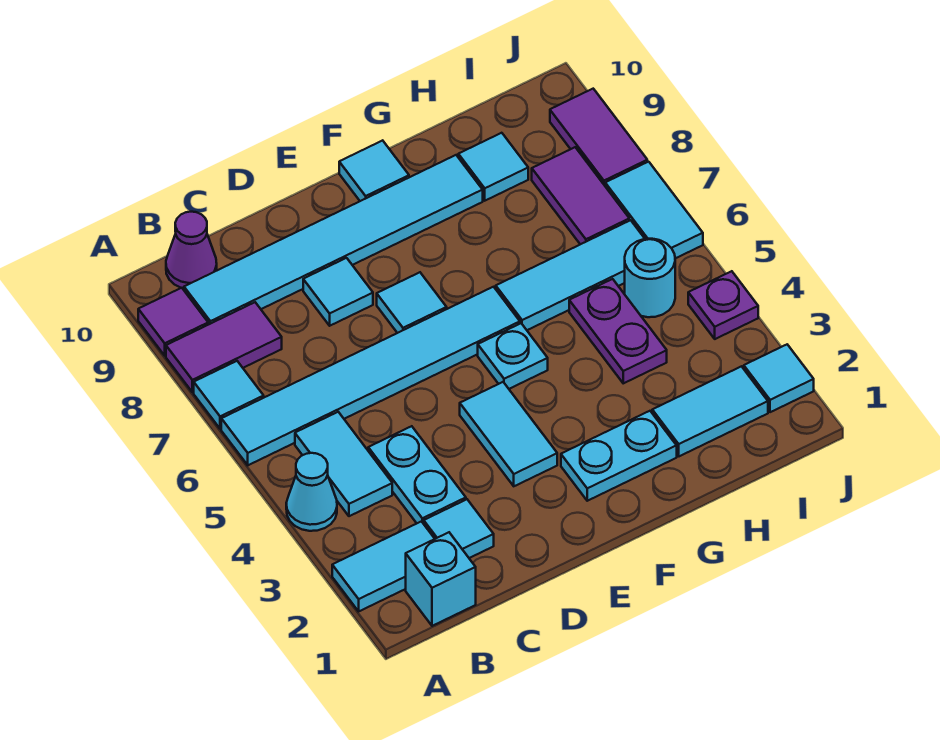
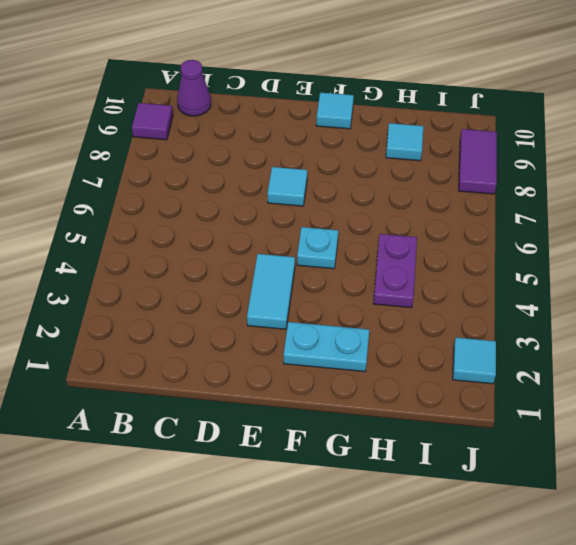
none -> cyan tile A2:B2 level 1
none -> cyan cone A4 level 1
none -> cyan tile A6:F6 level 1

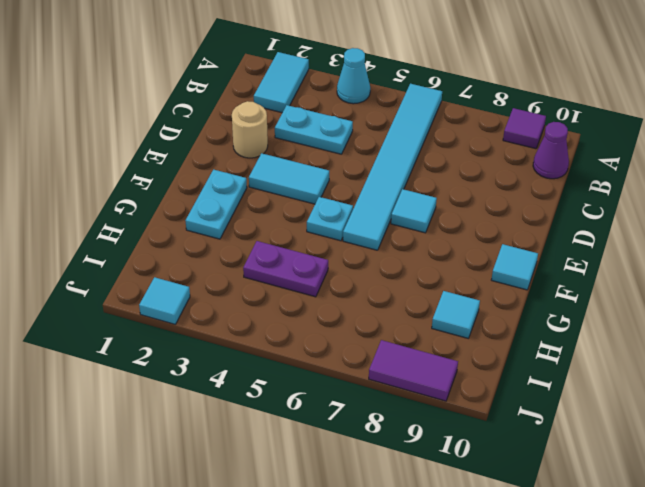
tan round brick D2 level 1 -> none
none -> cyan tile A7 level 1
none -> purple tile A8:B8 level 1
none -> cyan brick B1 level 1

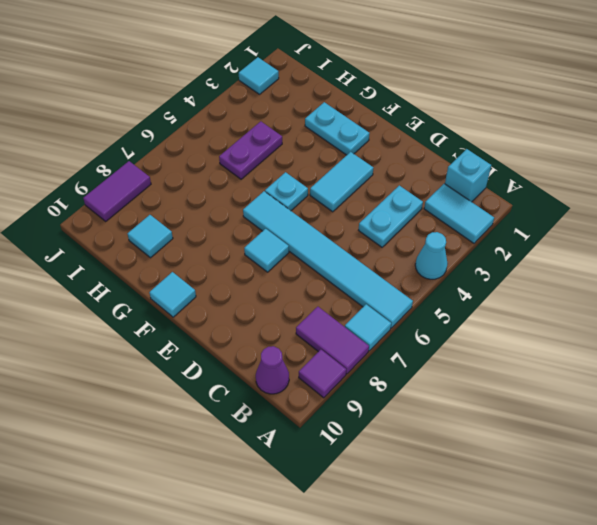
none -> cyan tile B4:B5 level 1
none -> cyan tile B9:G9 level 1
none -> cyan tile C2 level 1

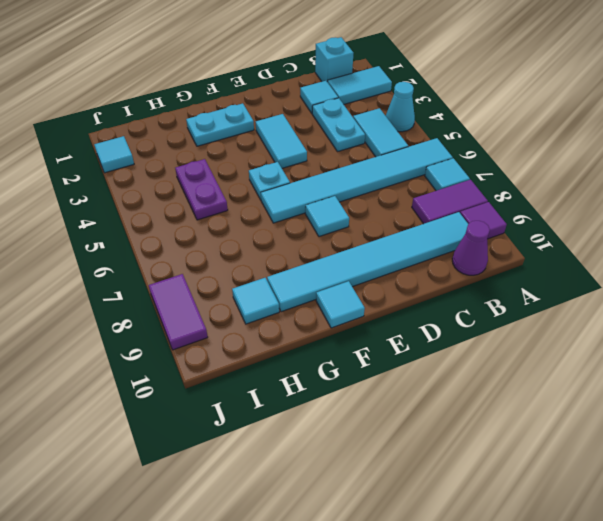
none -> cyan tile D8 level 1
none -> cyan tile G6:I6 level 1
none -> cyan tile H2:I2 level 1

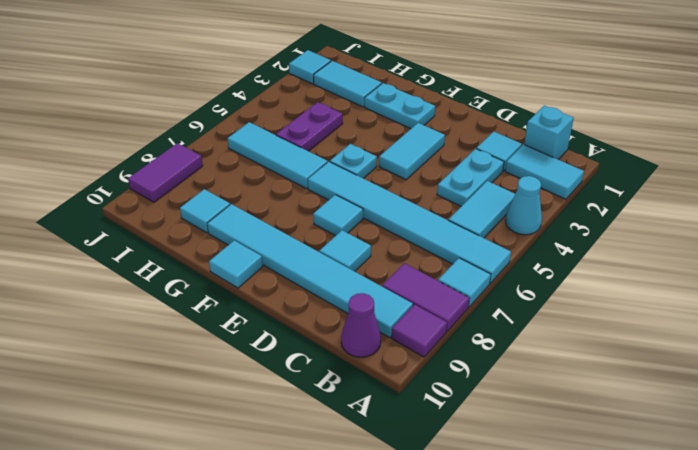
none -> cyan round brick I5 level 1
none -> purple tile I7:I8 level 1
none -> purple plate J4 level 1

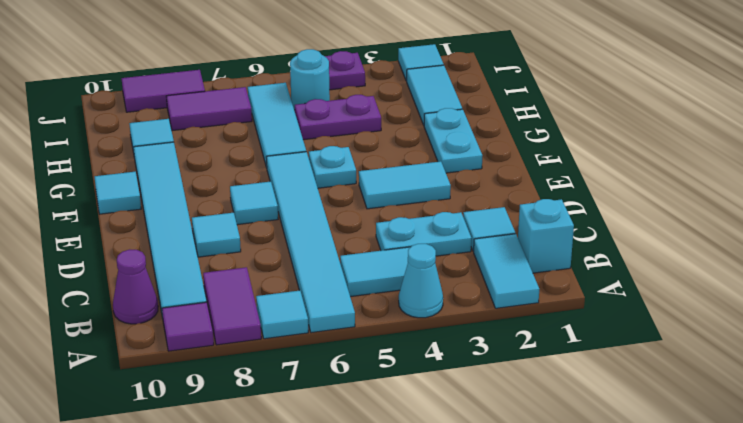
none -> cyan tile J6:J7 level 1

